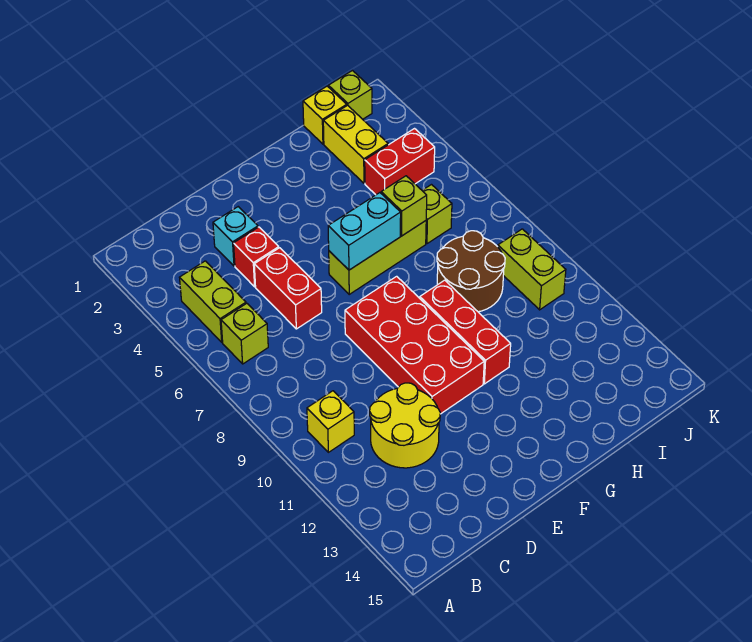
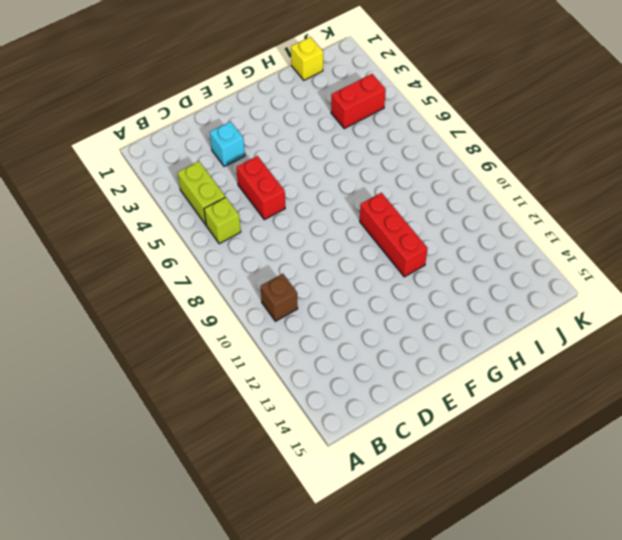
brown brick B10 level 1 -> yellow brick B10 level 1
none -> yellow round brick C11:D12 level 1
none -> red brick D4 level 1
none -> red brick E8:F11 level 1

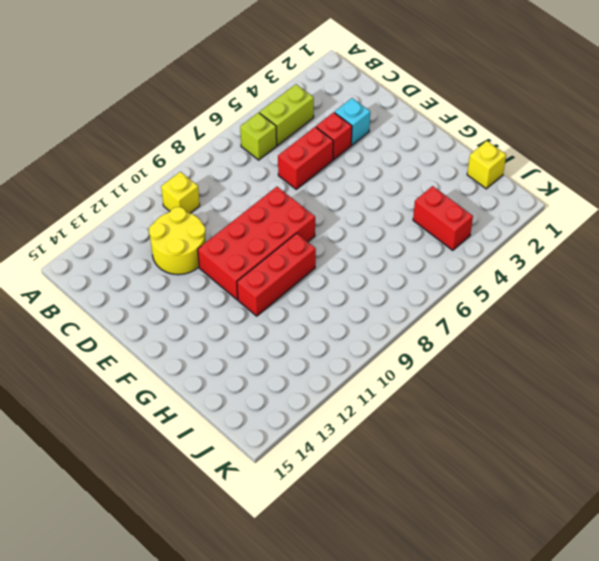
none -> lime brick F6:H6 level 1
none -> brown round brick H8:I9 level 1
none -> yellow brick I2:I3 level 1

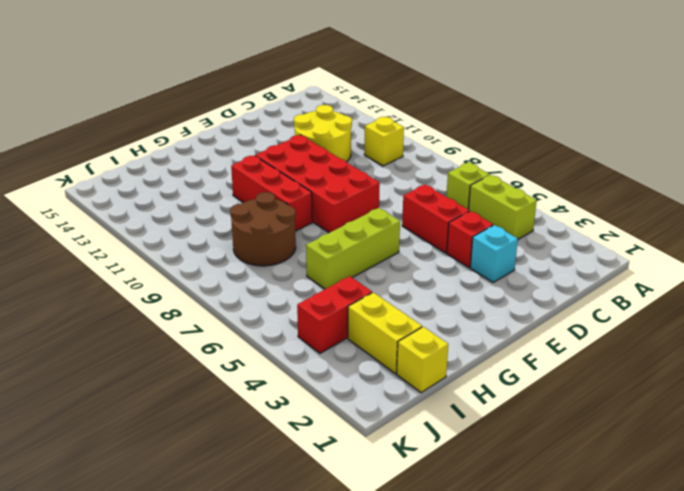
none -> lime brick I6 level 1
none -> lime brick J1 level 1
none -> lime brick J9:J10 level 1

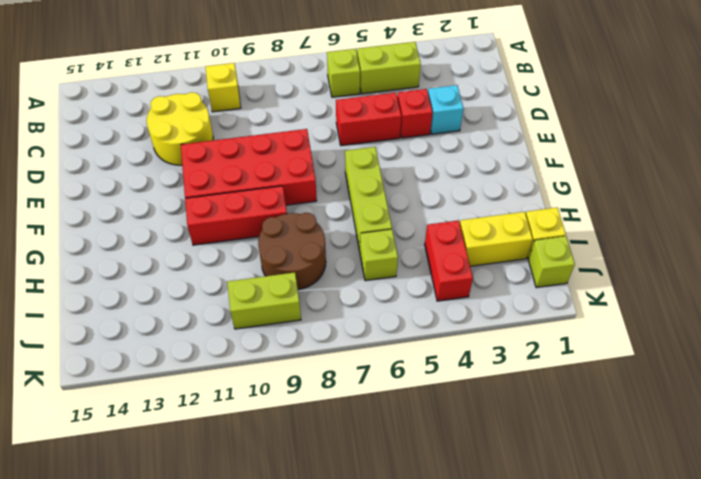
none -> cyan brick F6:G6 level 2
none -> lime brick H6 level 2

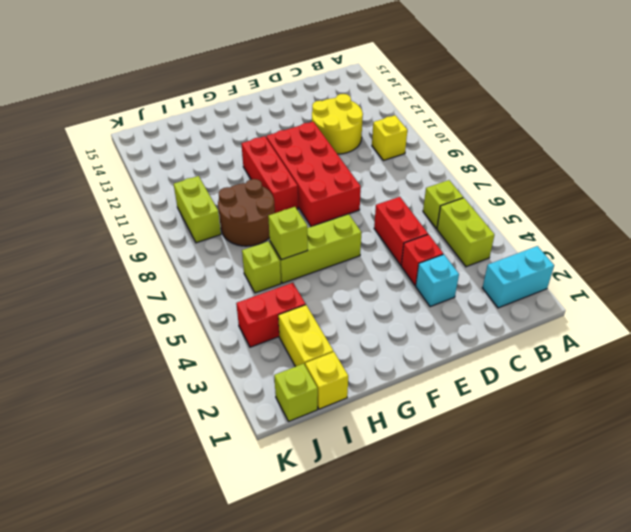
cyan brick A2:B2 level 1 -> cyan brick F6:G6 level 2

